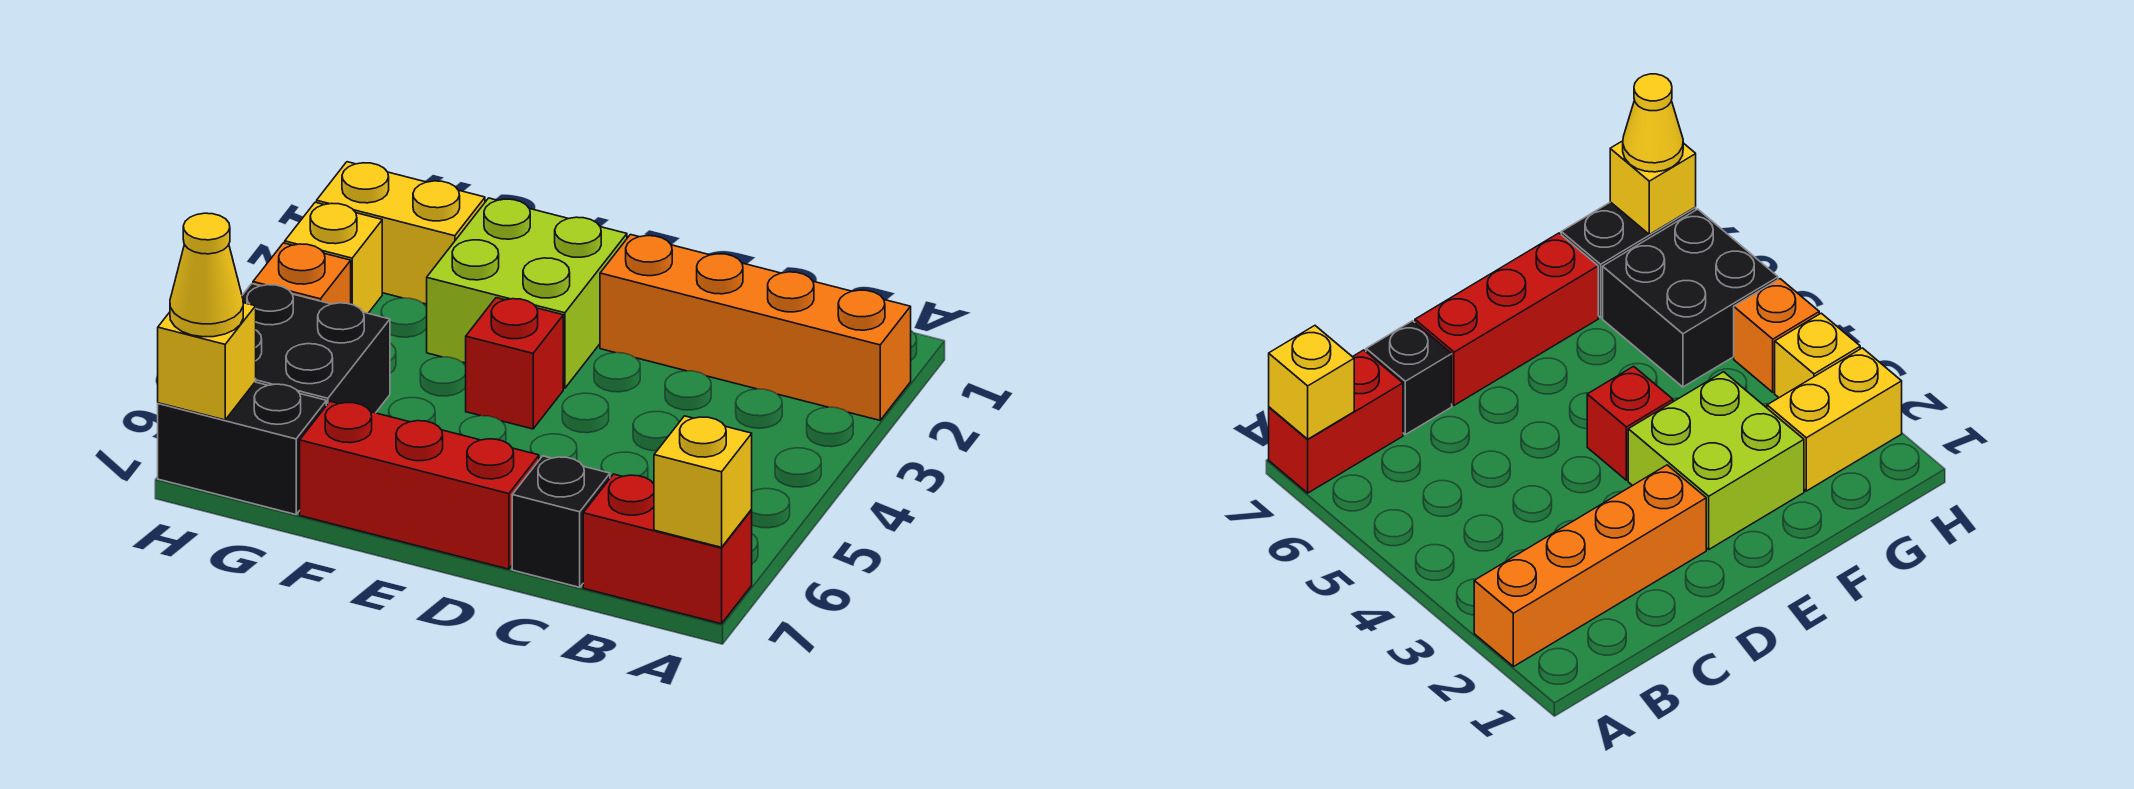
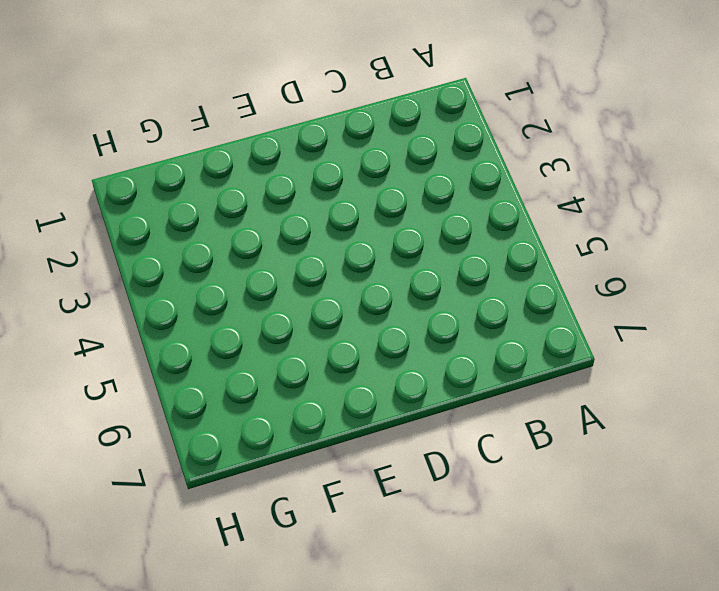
none -> orange brick A2:D2 level 1
none -> red brick A7:B7 level 1
none -> black brick C7 level 1

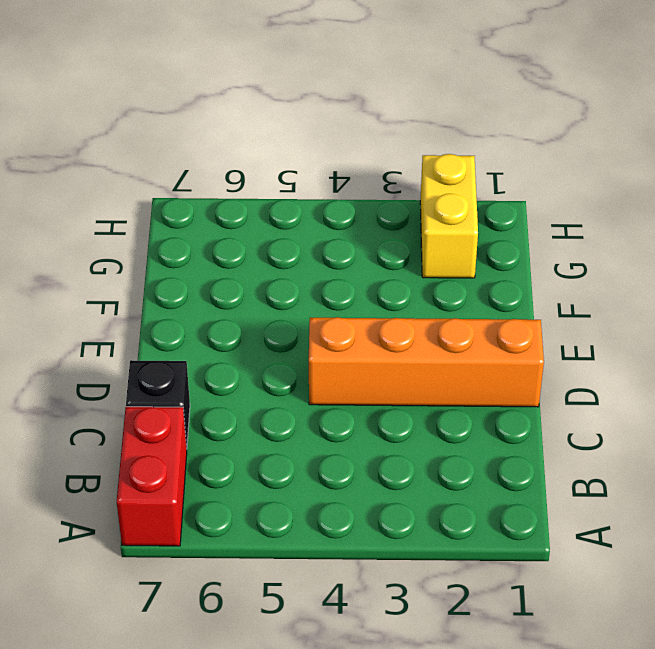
orange brick D1:D4 level 1 -> orange brick A2:D2 level 1
none -> red brick D7:F7 level 1
none -> lime brick E2:F3 level 1
none -> red brick E4 level 1

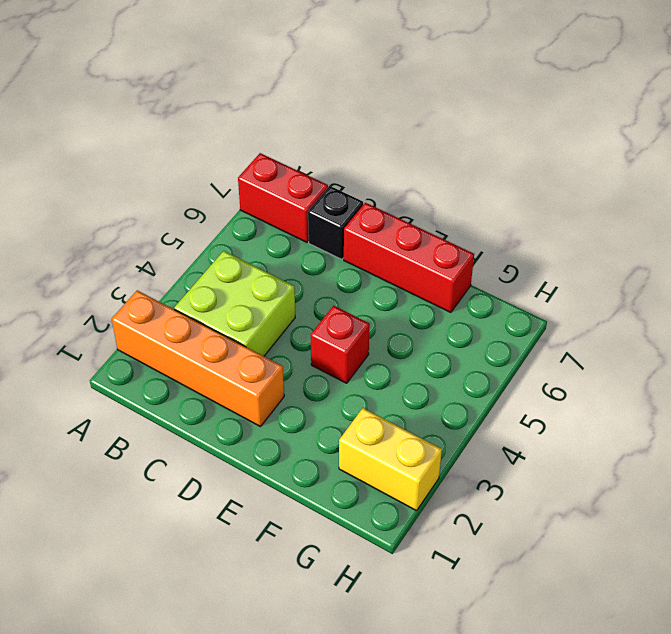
lime brick B3:C4 level 1 -> lime brick E2:F3 level 1
none -> black brick G5:H6 level 1
none -> black brick G7:H7 level 1
none -> yellow brick H3 level 1

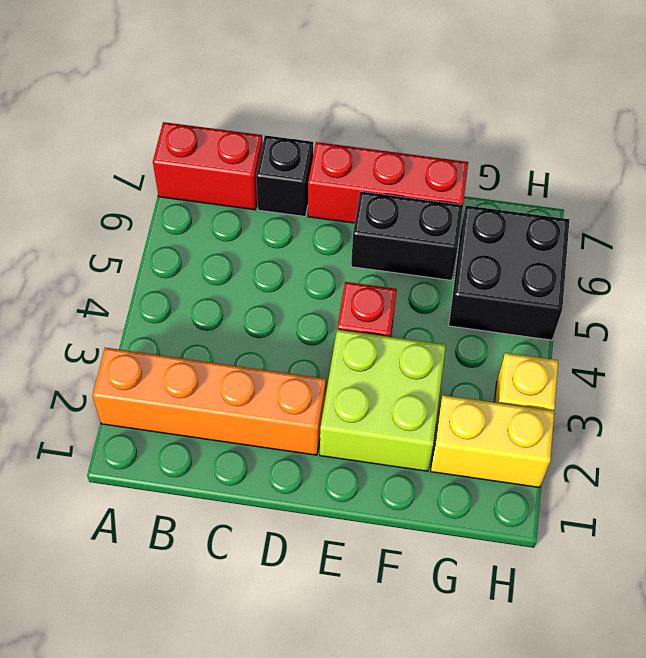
black brick E6:F6 level 1 -> black brick G7:H7 level 1
none -> orange brick H4 level 1
none -> yellow brick A7 level 2
none -> yellow brick H7 level 2

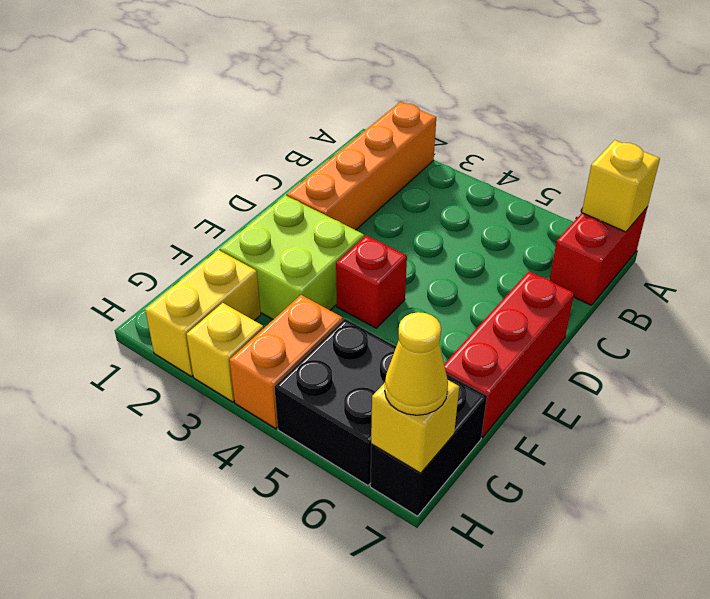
orange brick G4:H4 level 1 -> orange brick H4 level 1
none -> black brick C7 level 1

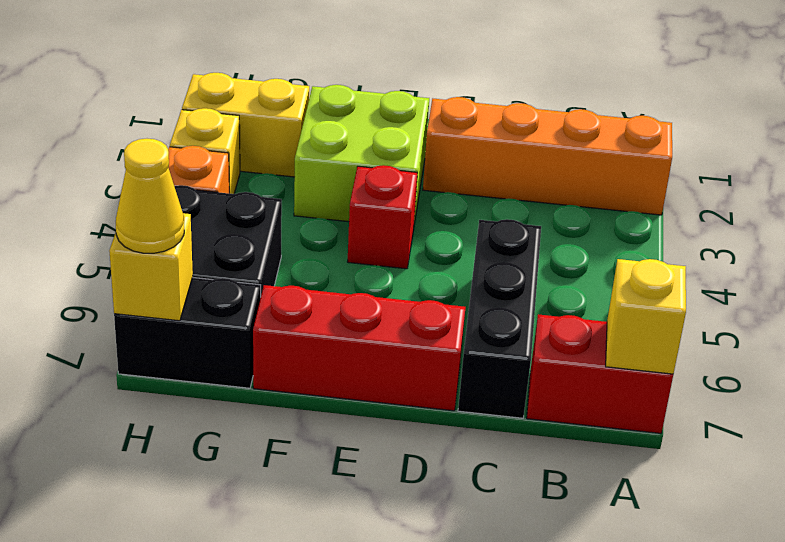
black brick C5:C7 level 1 -> black brick C7 level 1

